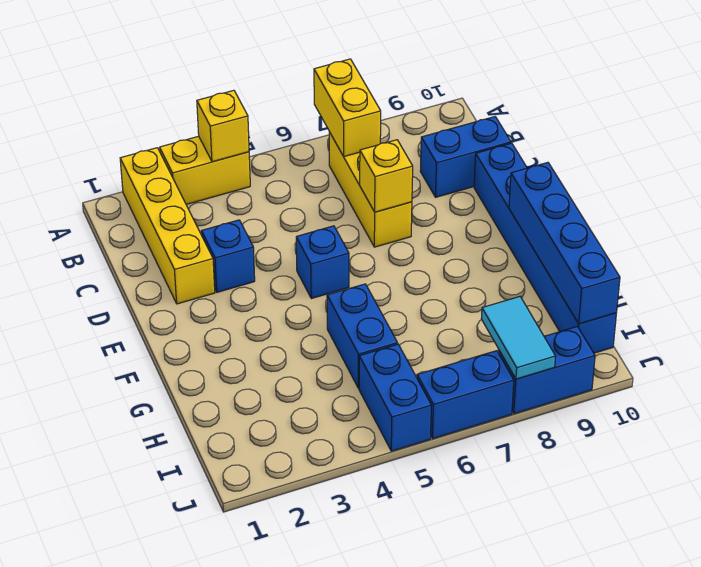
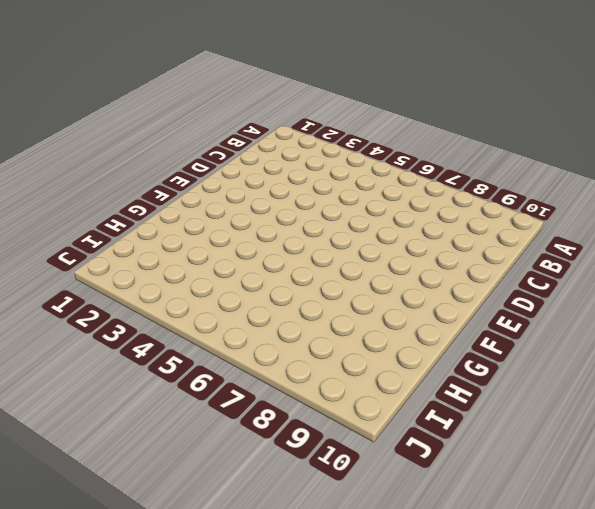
none -> yellow brick A2:D2 level 1
none -> yellow brick A3:A4 level 1
none -> yellow brick B7:D7 level 1

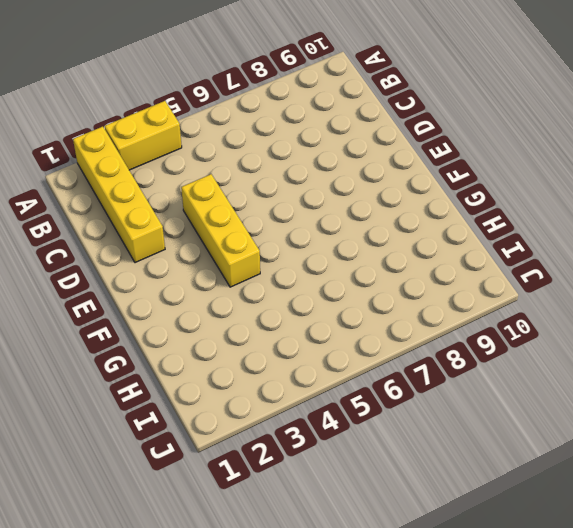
yellow brick D4:F4 level 1 -> yellow brick B7:D7 level 1
none -> blue brick C9:C10 level 1
none -> blue brick D3 level 1
none -> blue brick D10:I10 level 1

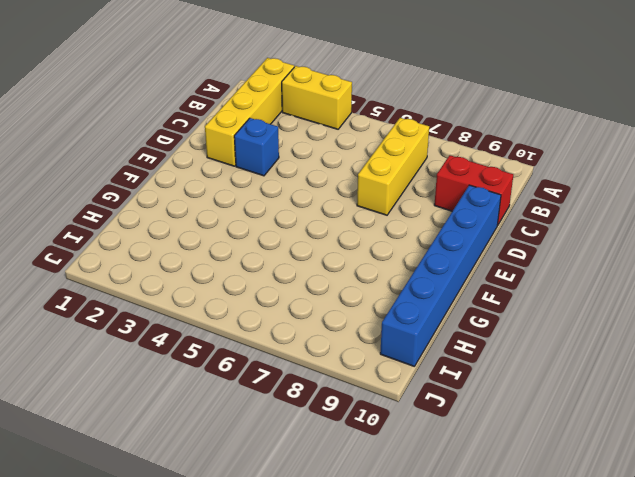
red brick C9:C10 level 1 -> blue brick C9:C10 level 1
none -> blue brick E5 level 1
none -> blue brick G5:H5 level 1
none -> blue brick I5:J5 level 1

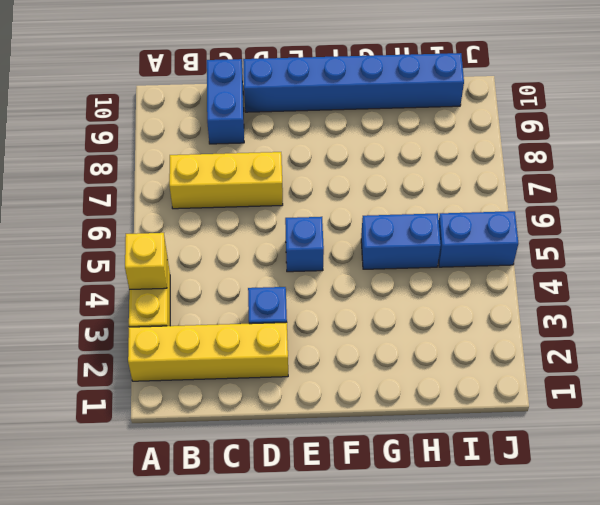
none -> blue brick J6:J7 level 1
none -> blue brick J8:J9 level 1
none -> yellow brick A7:B7 level 2

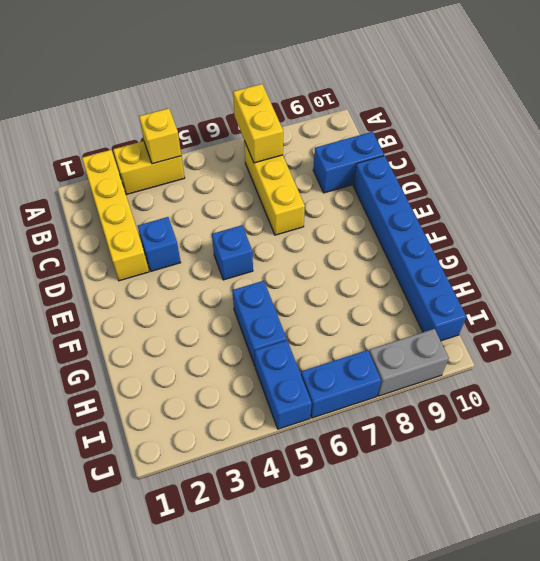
grey brick J8:J9 level 1 -> blue brick J8:J9 level 1
none -> yellow brick D7 level 2
none -> blue brick F10:I10 level 2
none -> cyan tile I8:J8 level 2

